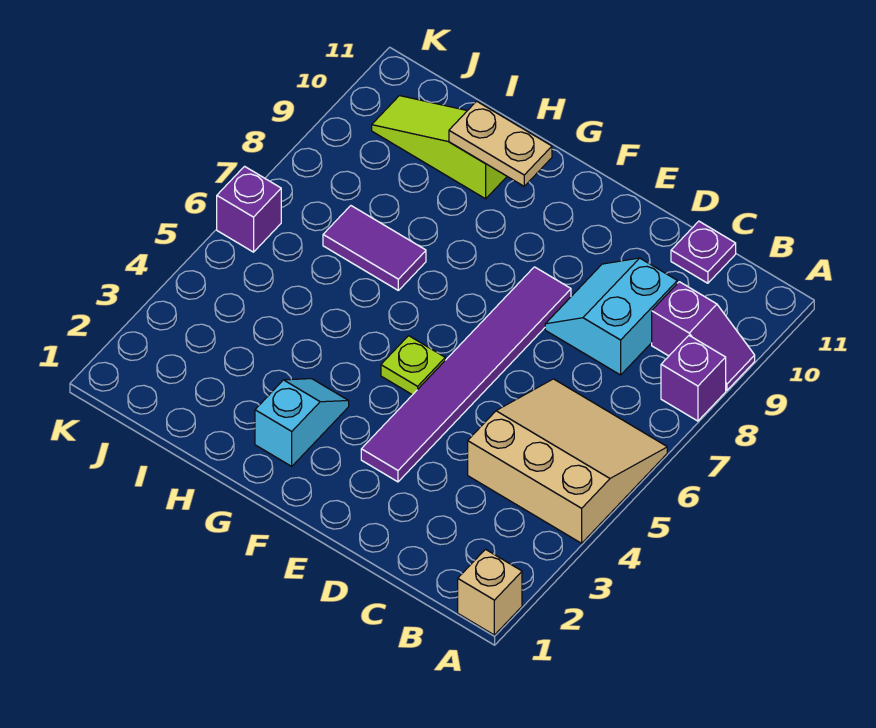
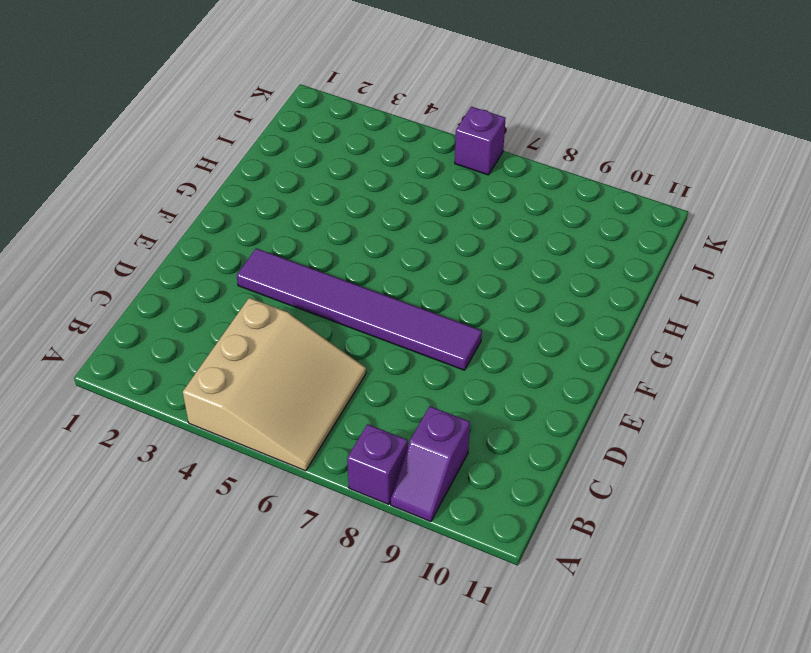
none -> tan brick A1 level 1
none -> cyan slope C8:D9 level 1 top C
none -> purple plate C11 level 1

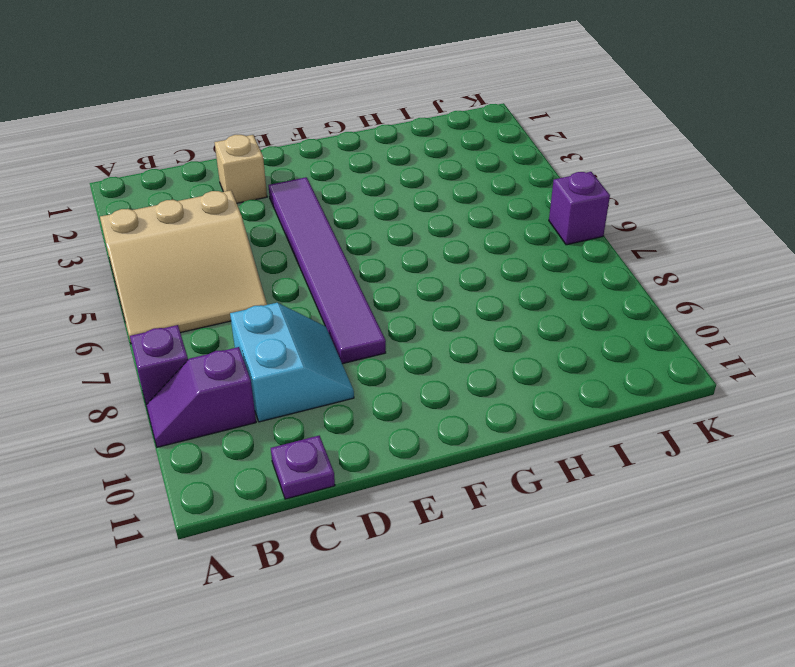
tan brick D2 level 1 -> tan brick A1 level 1
none -> lime plate F5 level 1
none -> cyan slope G2:G3 level 1 top 2
none -> purple tile H7:I7 level 1

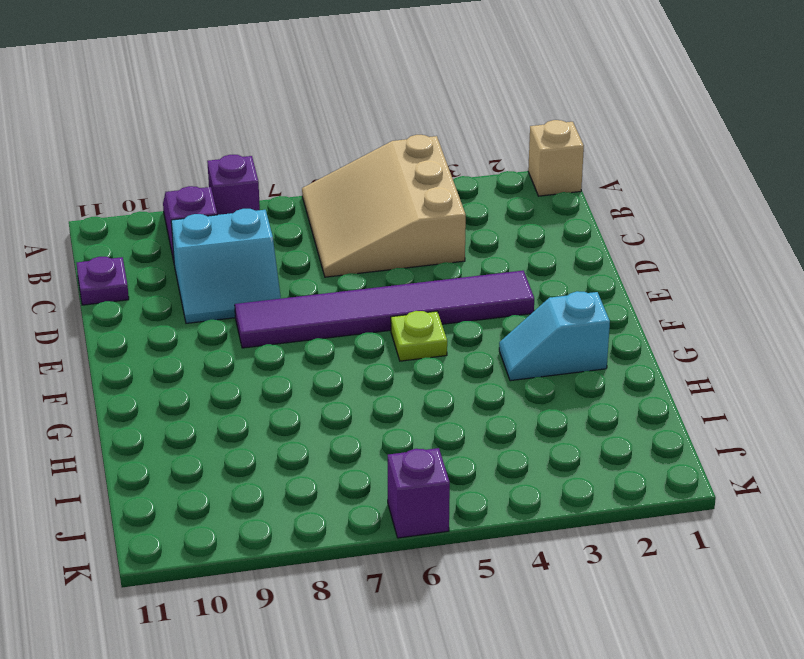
none -> purple tile H7:I7 level 1
none -> lime slope H10:J10 level 1 top H
none -> tan plate G10:H10 level 2

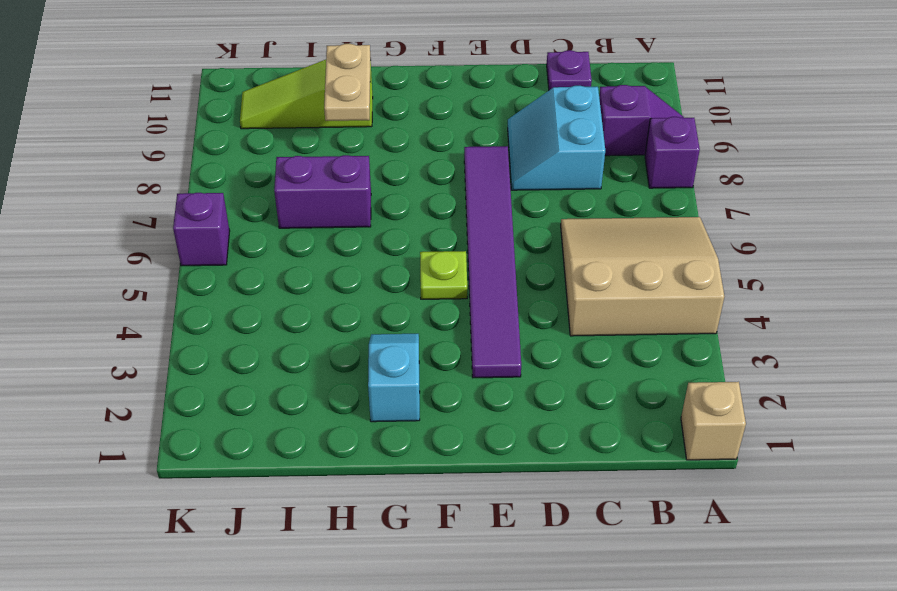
purple brick H7:I7 level 1 -> purple tile H7:I7 level 1
tan plate H9:H10 level 2 -> tan plate G10:H10 level 2

